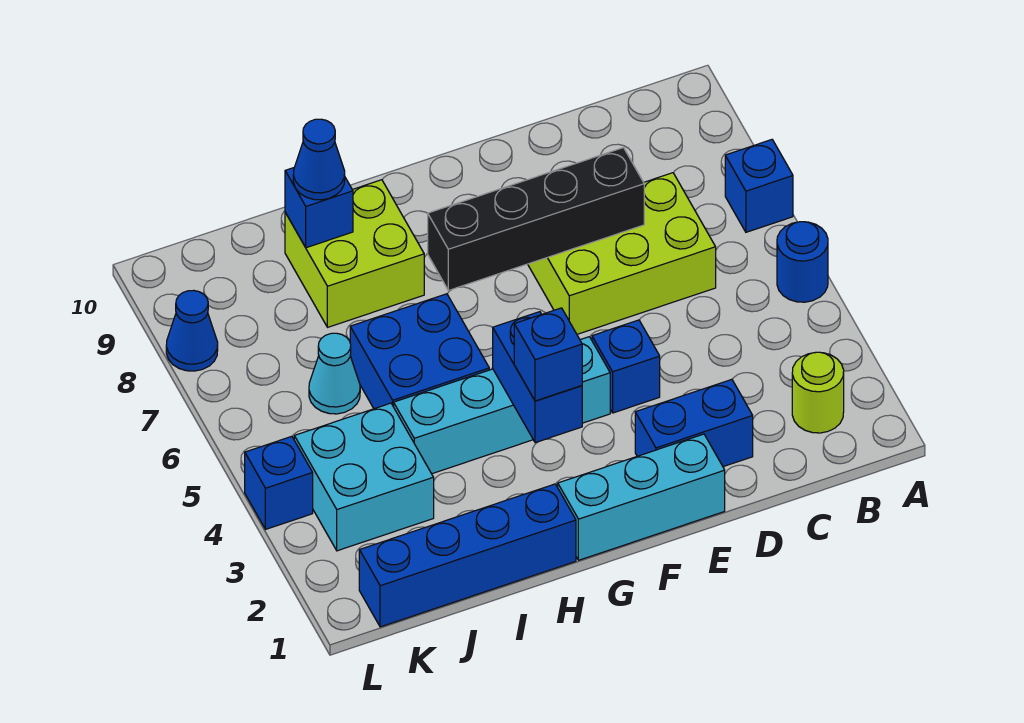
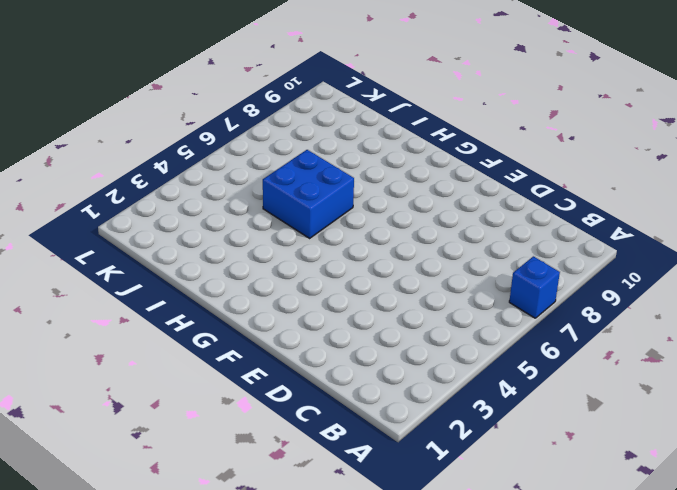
none -> blue round brick A5 level 1
none -> lime round brick B2 level 1
none -> lime brick C6:E7 level 1

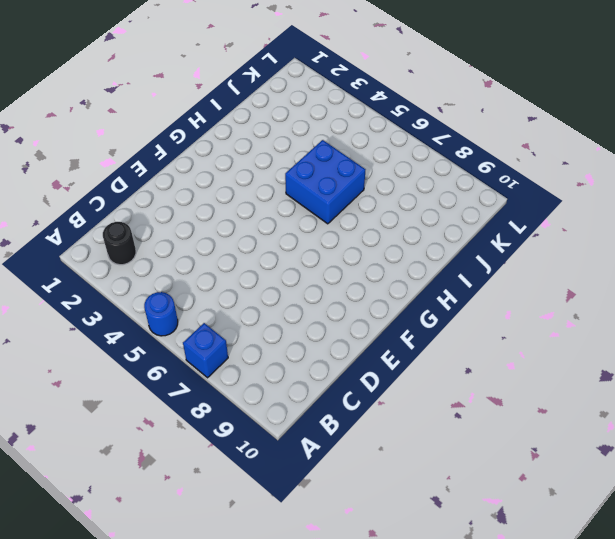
black round brick B2 level 1 -> lime round brick B2 level 1
none -> lime brick C6:E7 level 1
none -> blue brick D2:E2 level 1
none -> cyan brick E1:G1 level 1

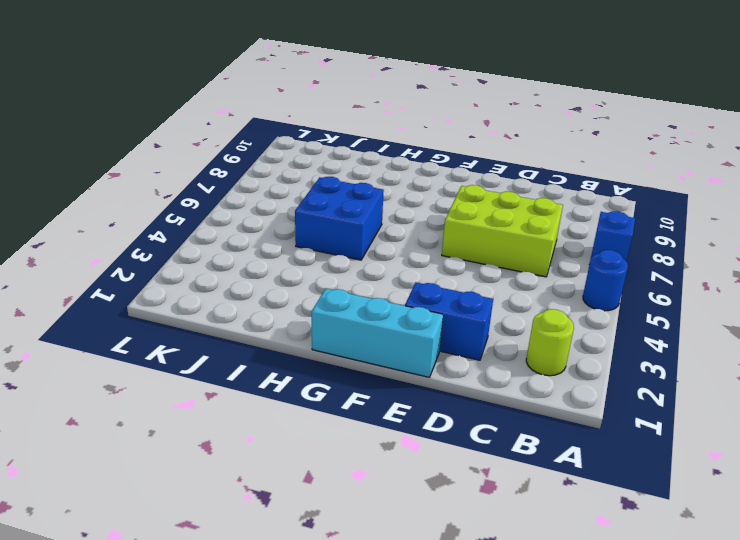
none -> blue brick E4 level 1
none -> cyan brick F4:I4 level 1
none -> blue brick H1:K1 level 1

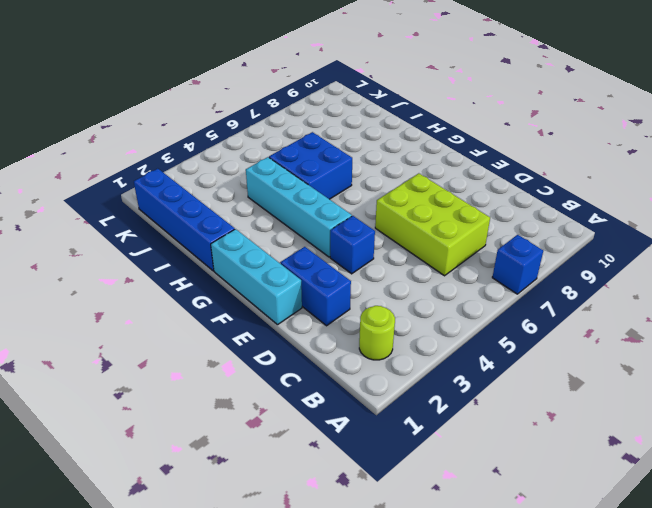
none -> blue round brick A5 level 1
none -> lime brick H8:I9 level 1
none -> cyan brick J3:K4 level 1

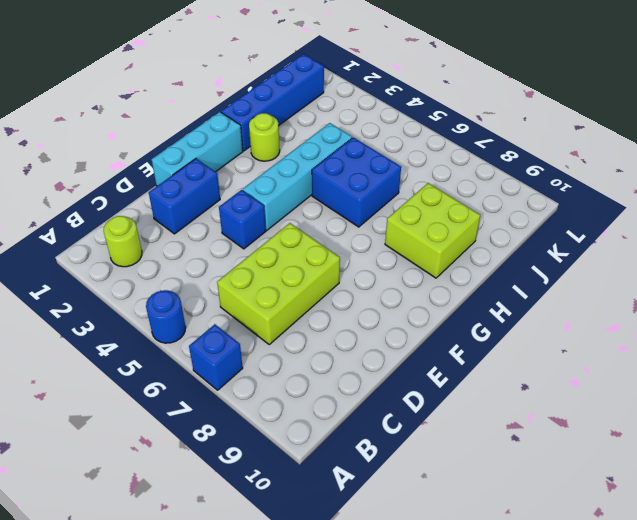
lime round brick H2 level 1 -> none
none -> cyan brick J3:K4 level 1
none -> cyan cone J6 level 1
none -> blue brick L4 level 1

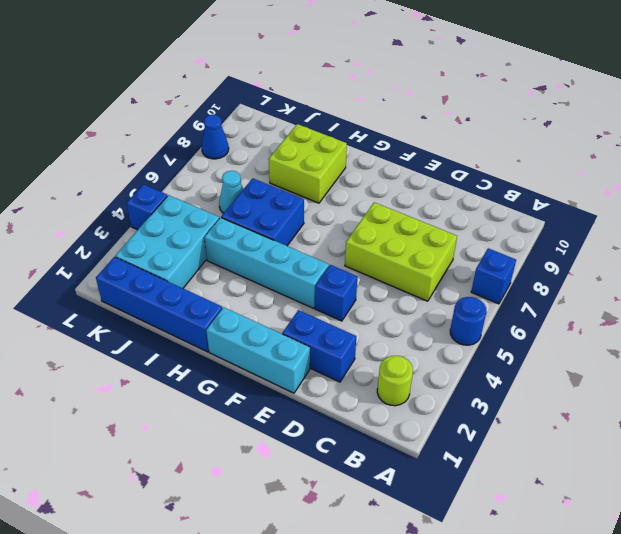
cyan brick J2:K4 level 1 -> cyan brick J3:K4 level 1
none -> black brick D7:G7 level 2
none -> blue brick G3:G4 level 2
none -> blue brick I9 level 2

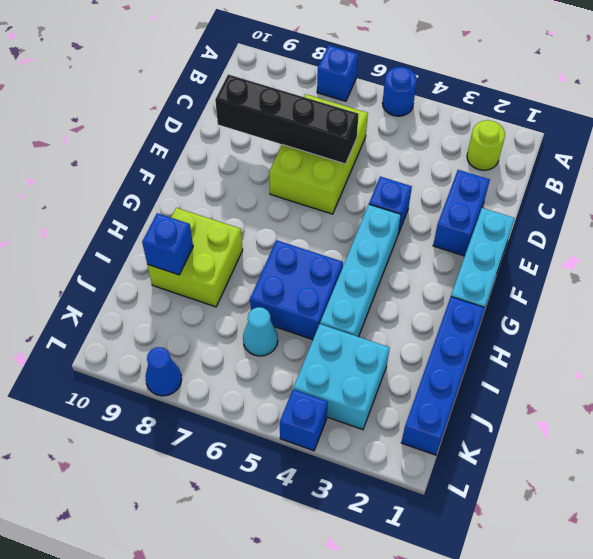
black brick D6:D9 level 2 -> black brick D7:G7 level 2
none -> blue brick G3:G4 level 2
none -> blue brick G3 level 3
none -> blue cone I9 level 3

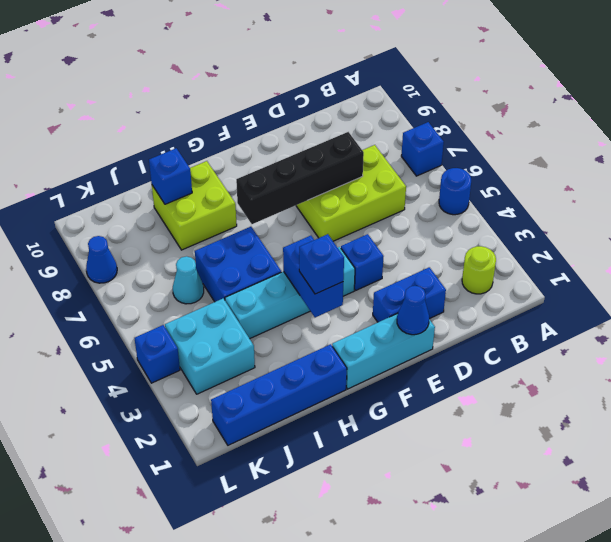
blue cone E1 level 2 -> blue cone I9 level 3

